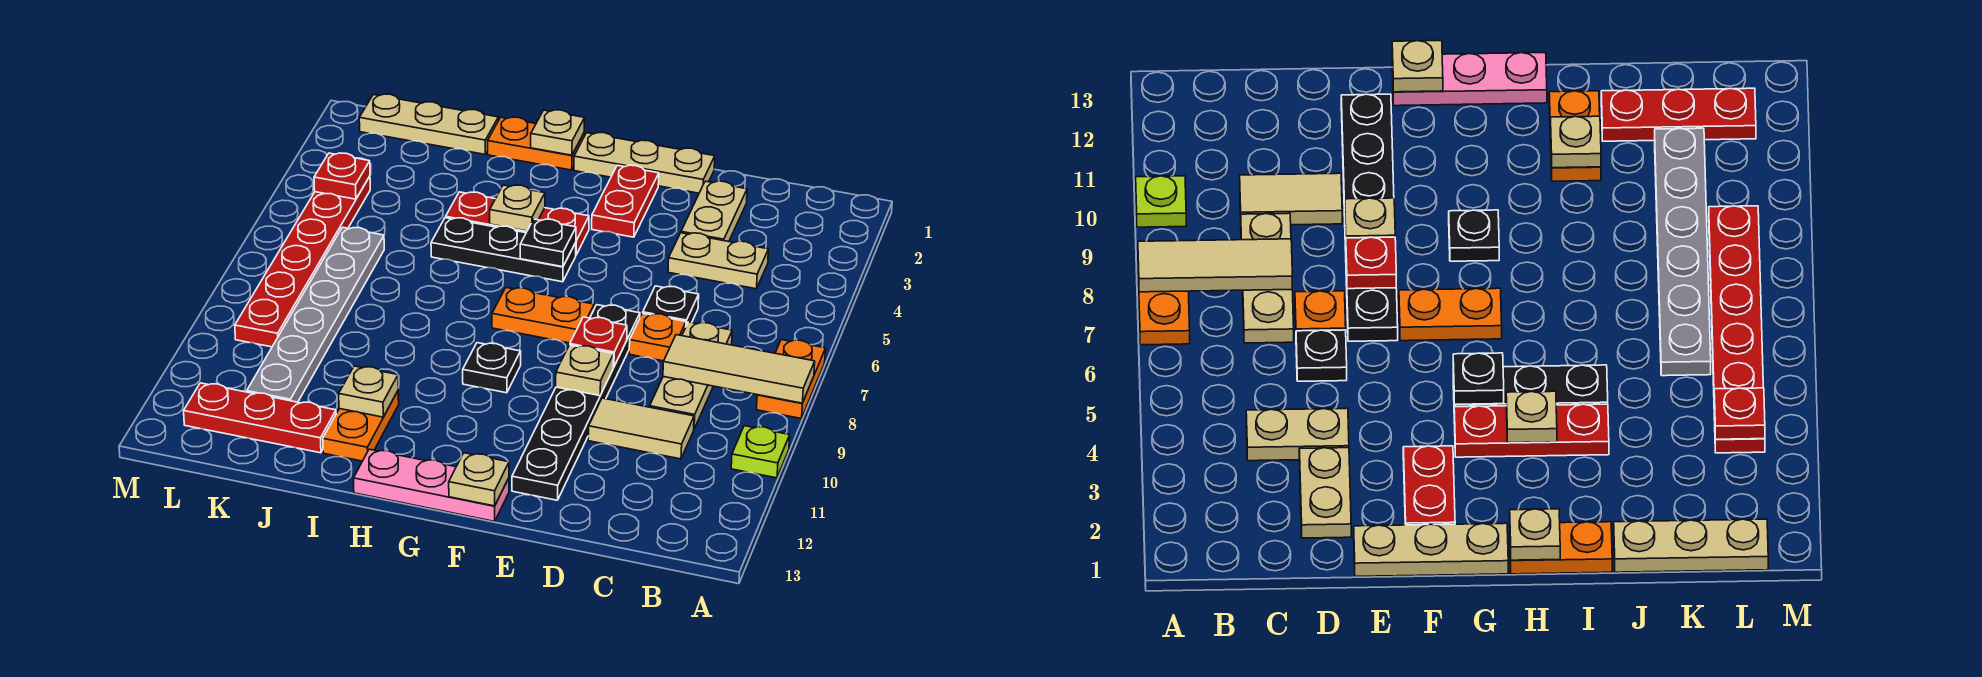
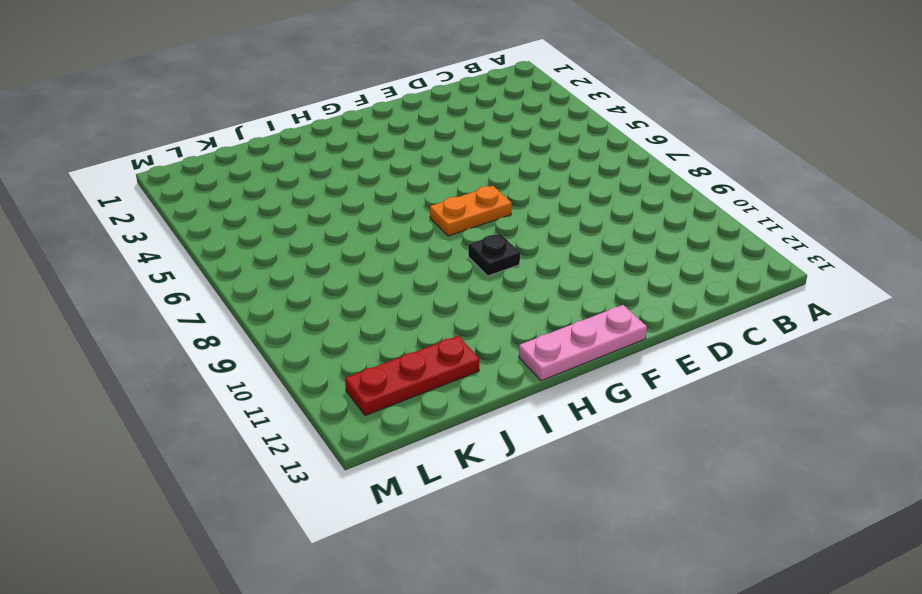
none -> orange plate A7:A8 level 1
none -> lime plate A10 level 1
none -> tan plate C4:D4 level 1
none -> tan plate C7:C9 level 1

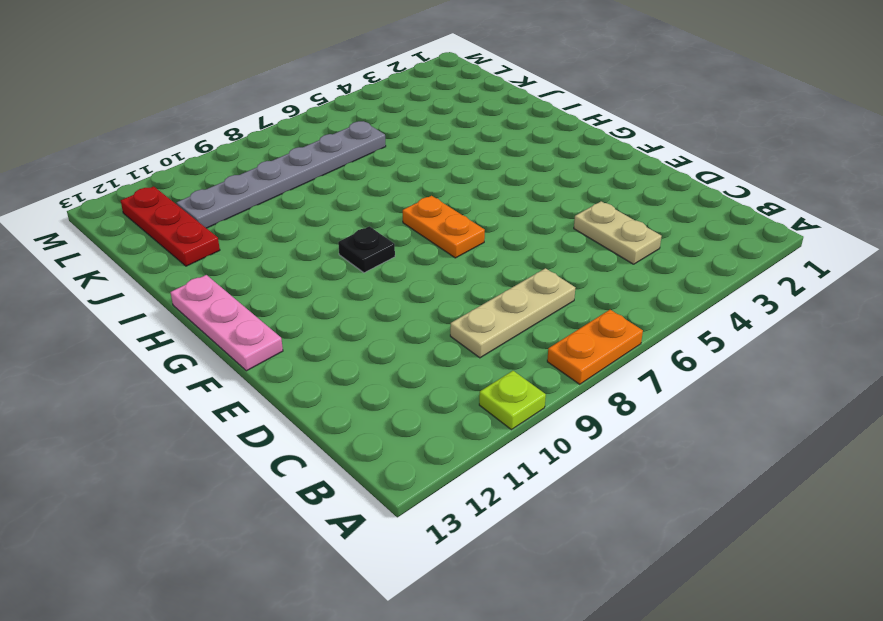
none -> tan tile C10:D10 level 1
none -> tan plate D2:D3 level 1
none -> black plate D6 level 1
none -> orange plate D7 level 1

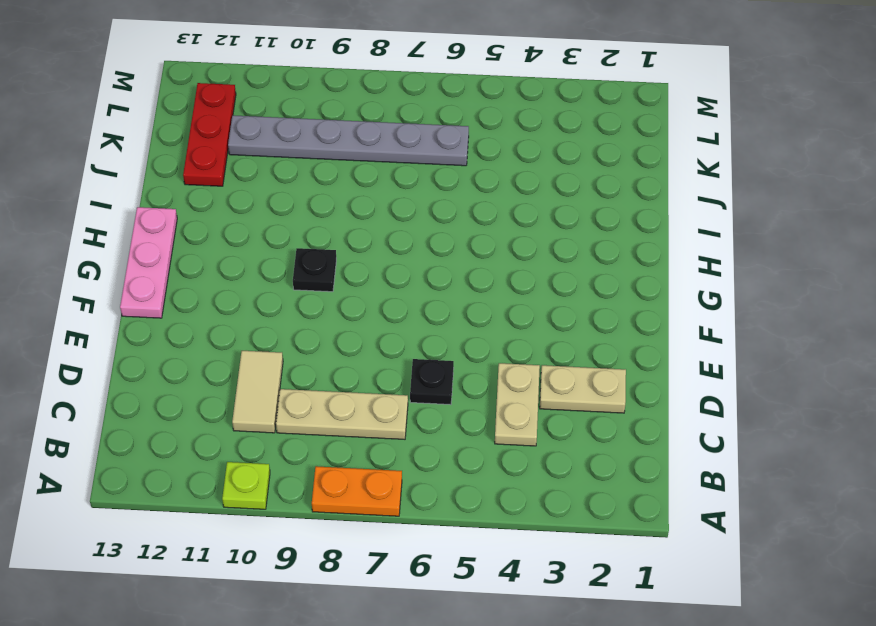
none -> orange plate D7 level 1
none -> tan plate E1:G1 level 1
none -> black plate E7:E12 level 1
none -> red plate F2:F3 level 1

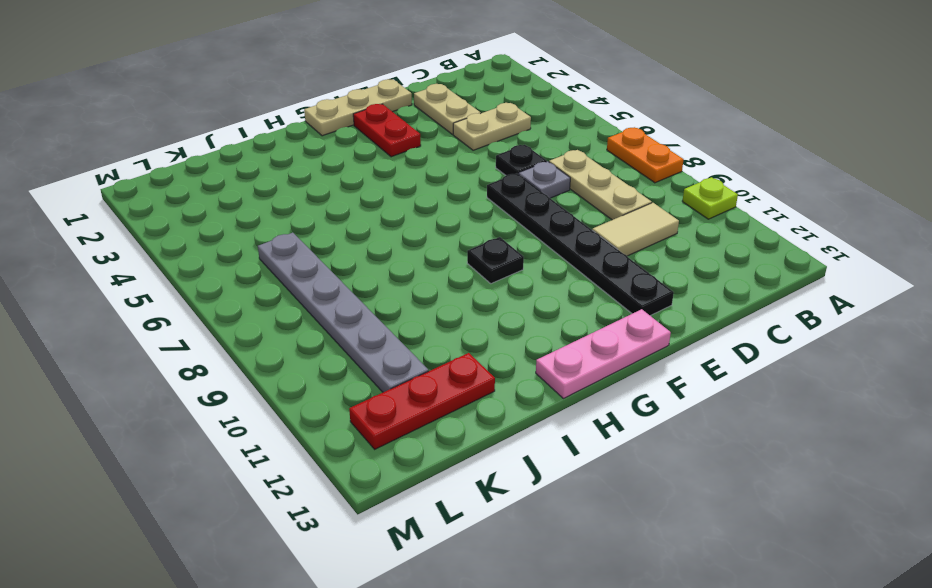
grey plate D7 level 1 -> orange plate D7 level 1
none -> orange plate F7:G7 level 1
none -> red plate G4:I4 level 1
none -> black plate G5:I5 level 1
none -> orange plate H1:I1 level 1

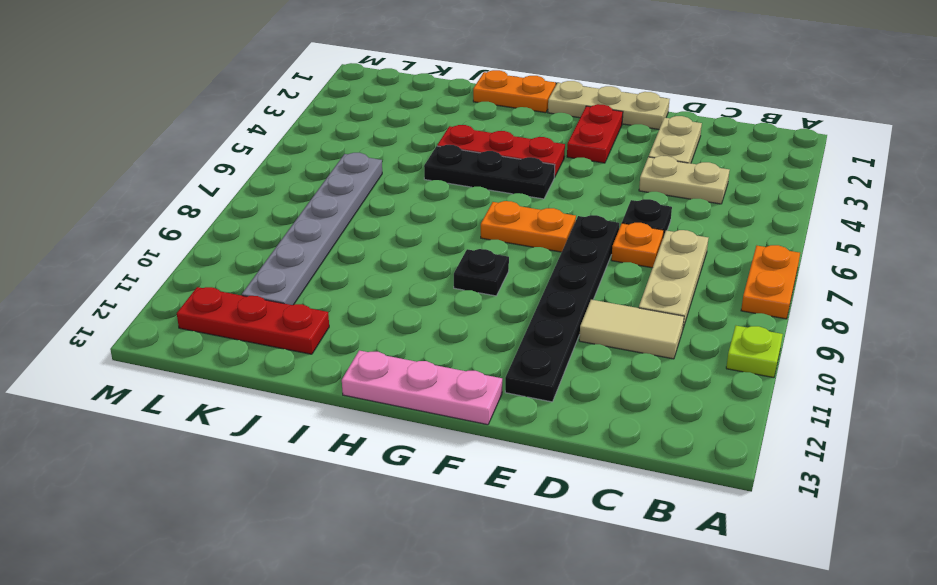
none -> orange plate I11:I12 level 1
none -> tan plate J1:L1 level 1
none -> red plate L4:L9 level 1
none -> tan tile A8:C8 level 2

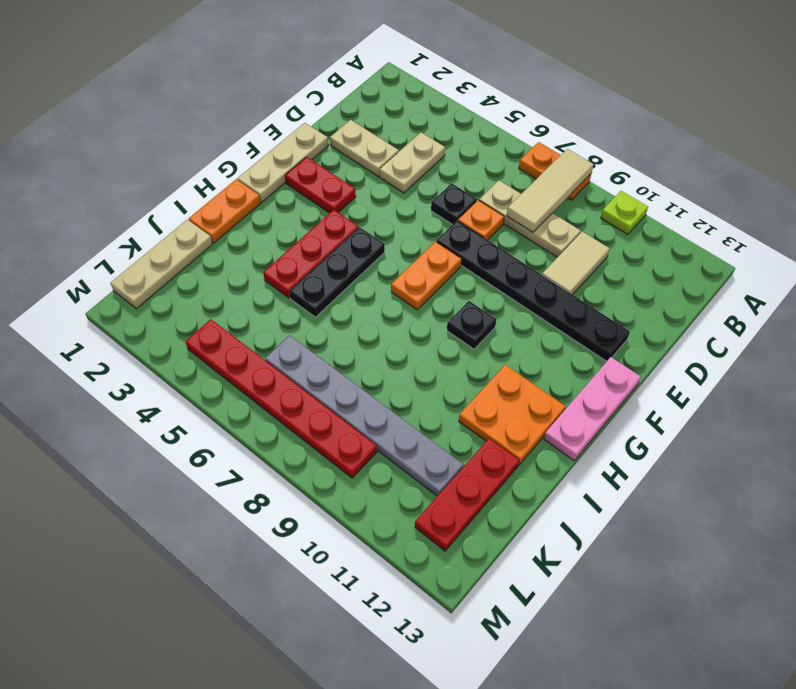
orange plate H11:I12 level 1 -> orange plate I11:I12 level 1
none -> red plate E8 level 2
none -> tan plate E9 level 2
none -> tan plate F13 level 2
none -> black plate G5 level 2

